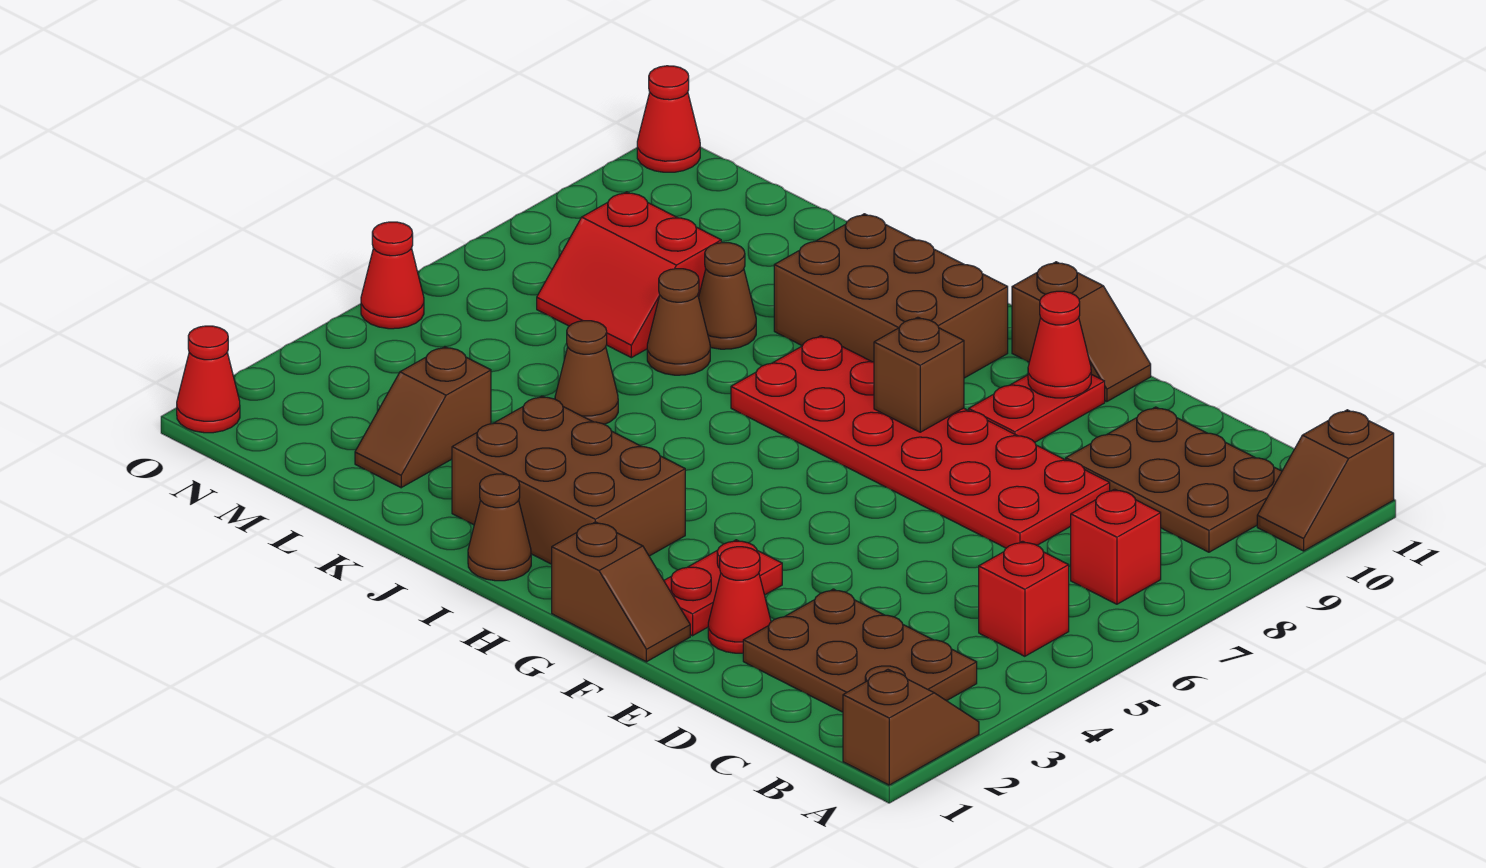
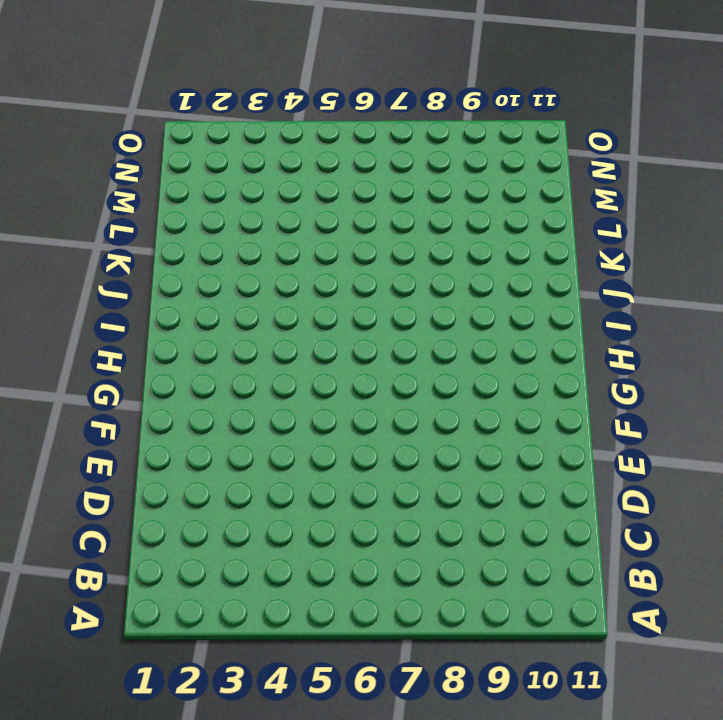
none -> brown slope A1:A2 level 1 top 1
none -> brown slope A10:A11 level 1 top 11
none -> brown plate B2:D3 level 1

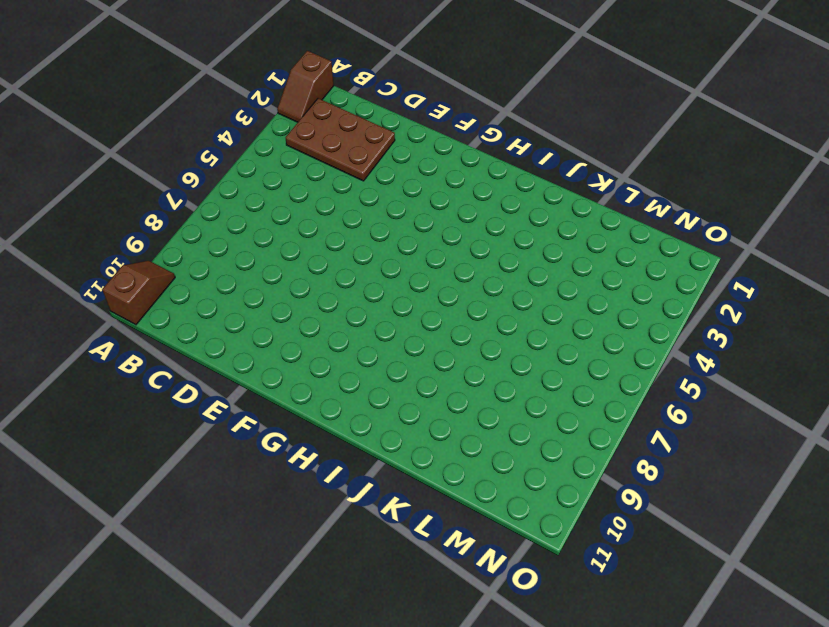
none -> red brick B5 level 1
none -> red brick B7 level 1
none -> brown plate B9:D10 level 1

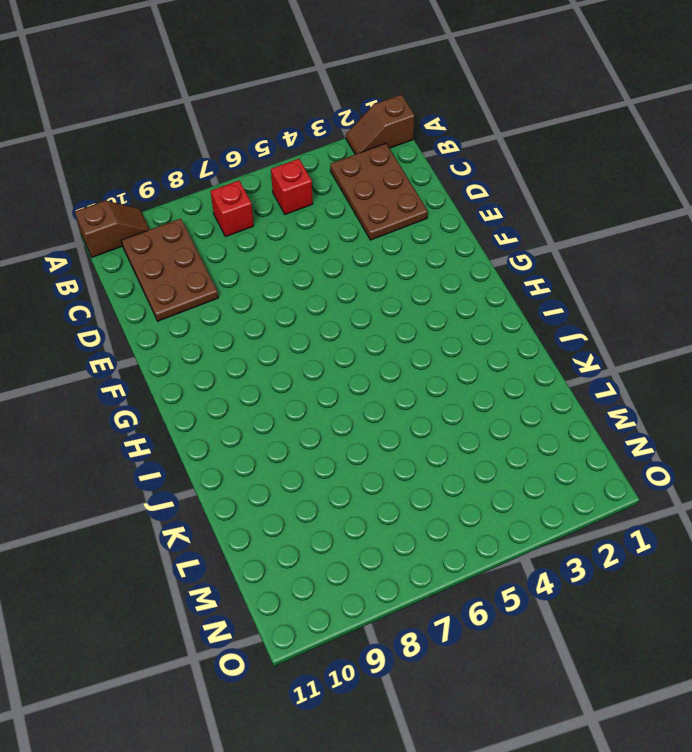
none -> red plate D7:I8 level 1
none -> red cone E2 level 1
none -> brown slope F1:G1 level 1 top G

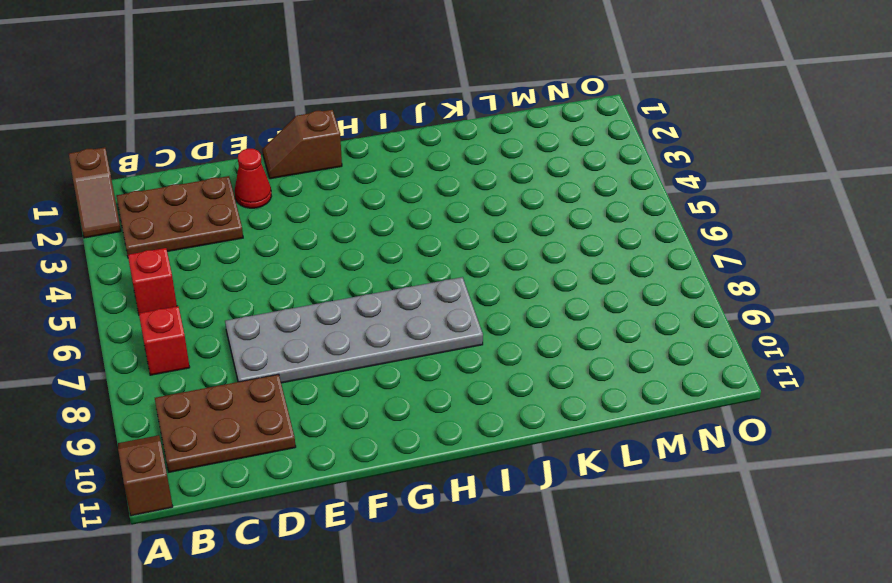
grey plate D7:I8 level 1 -> red plate D7:I8 level 1
none -> red plate F2:F3 level 1
none -> red plate F9:F10 level 1
none -> brown slope F11:G11 level 1 top G

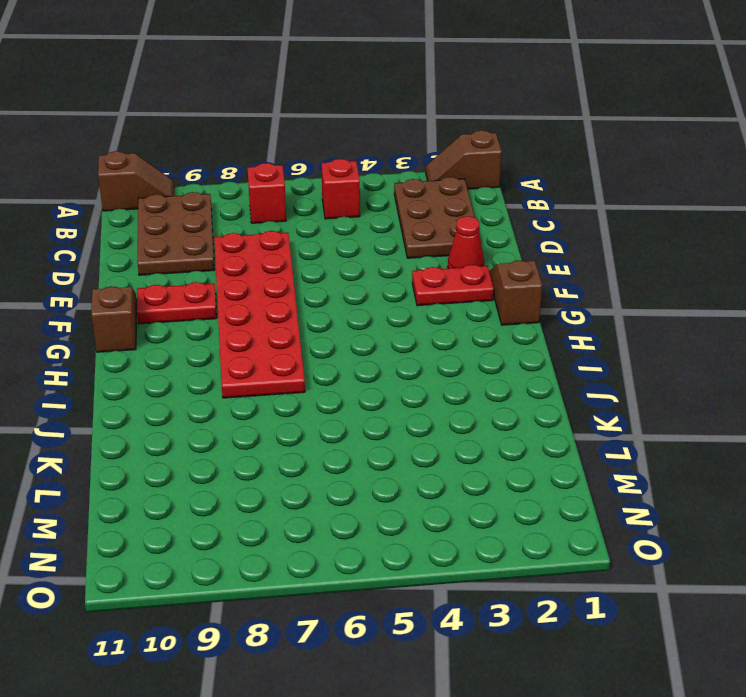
none -> brown brick H2:J3 level 1
none -> brown brick H9:J10 level 1
none -> brown cone I1 level 1

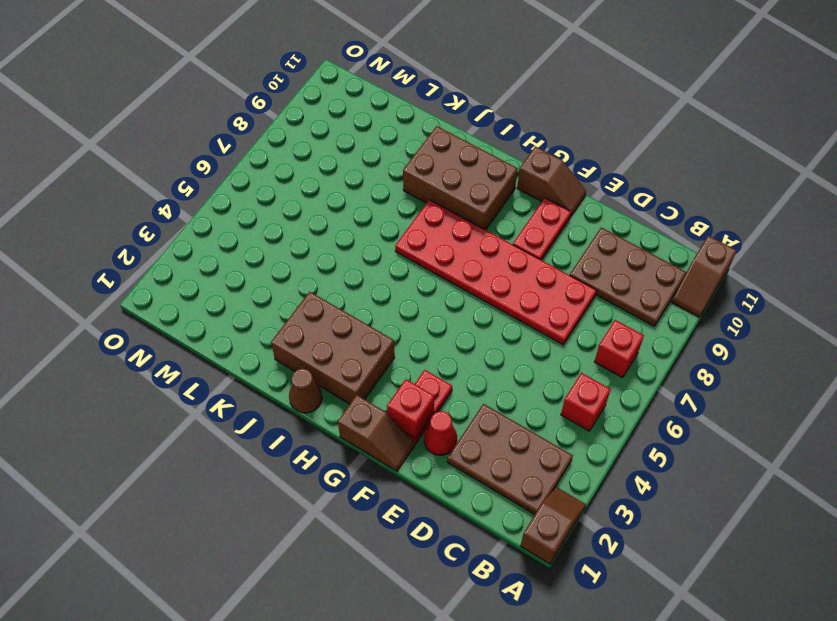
red brick F2 level 2 -> none
none -> brown cone K5 level 1
none -> brown cone K7 level 1
none -> brown cone K8 level 1

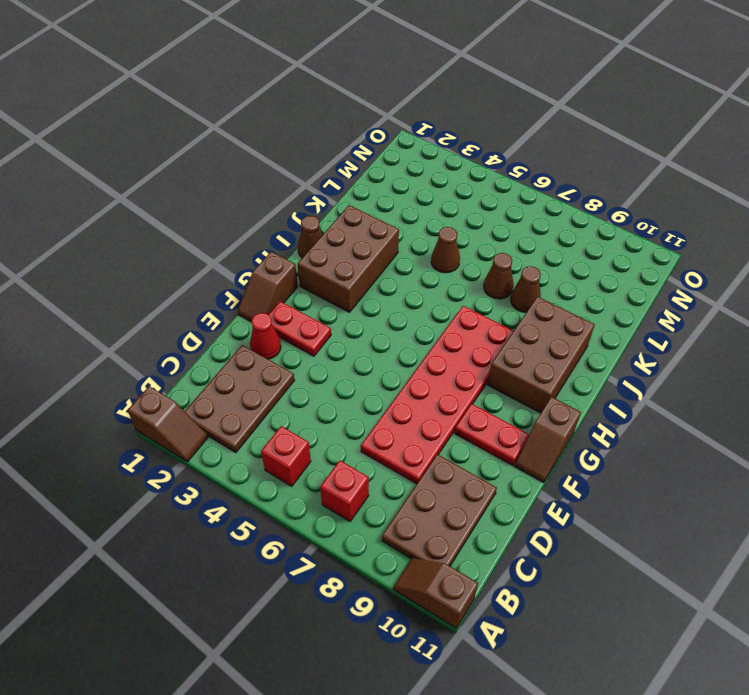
none -> brown slope L2:L3 level 1 top 3
none -> red slope L7:M8 level 1 top 8
none -> red cone O1 level 1

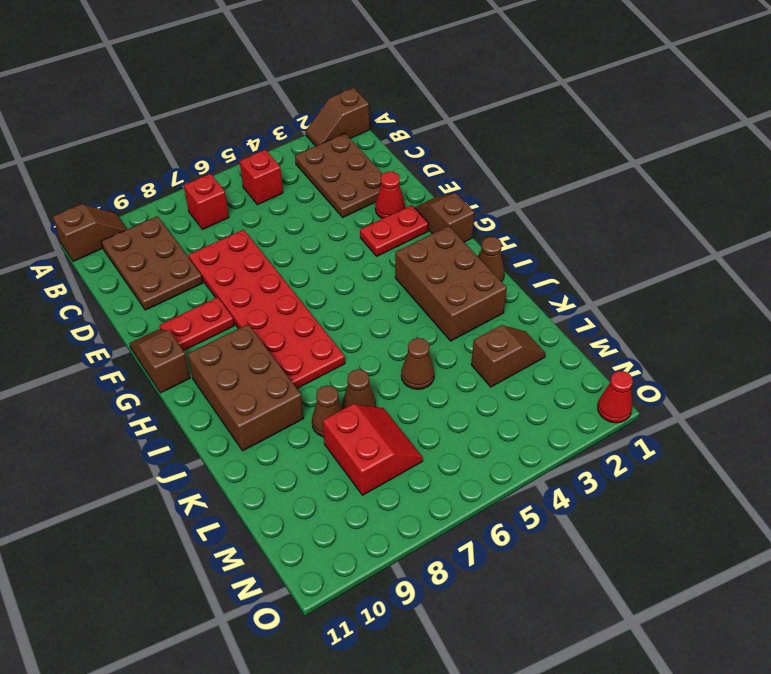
none -> red cone O5 level 1
none -> red cone O11 level 1
none -> red cone F10 level 2

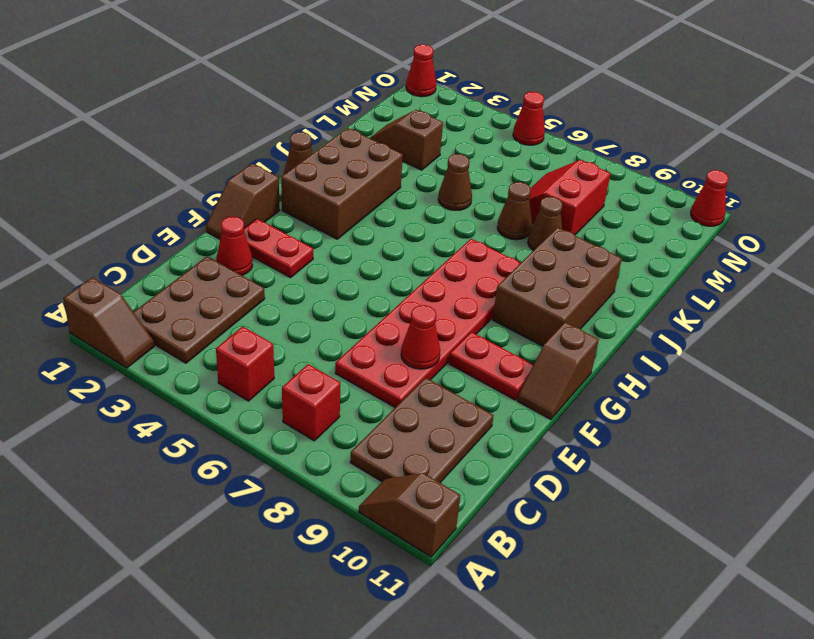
red cone E8 level 2 -> red cone F10 level 2
none -> brown brick G8 level 2

